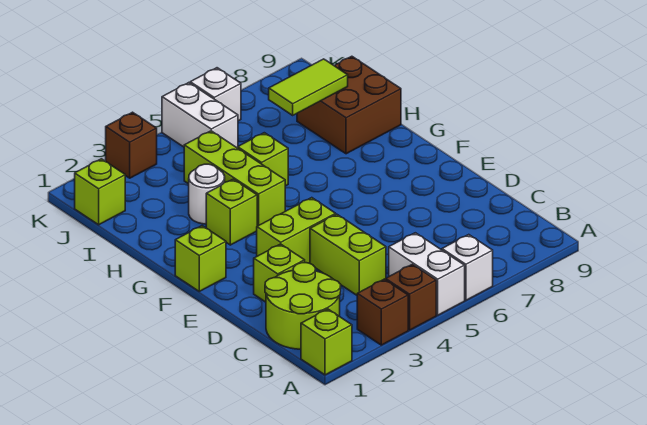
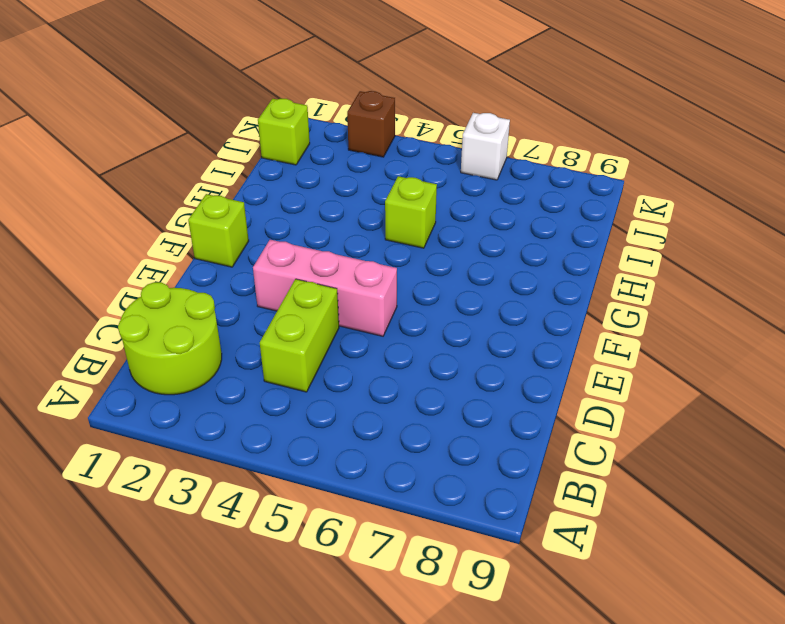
pink brick E3:E5 level 1 -> lime brick E3:E4 level 1
none -> lime brick A1 level 1
none -> brown brick A3 level 1
none -> brown brick A4 level 1

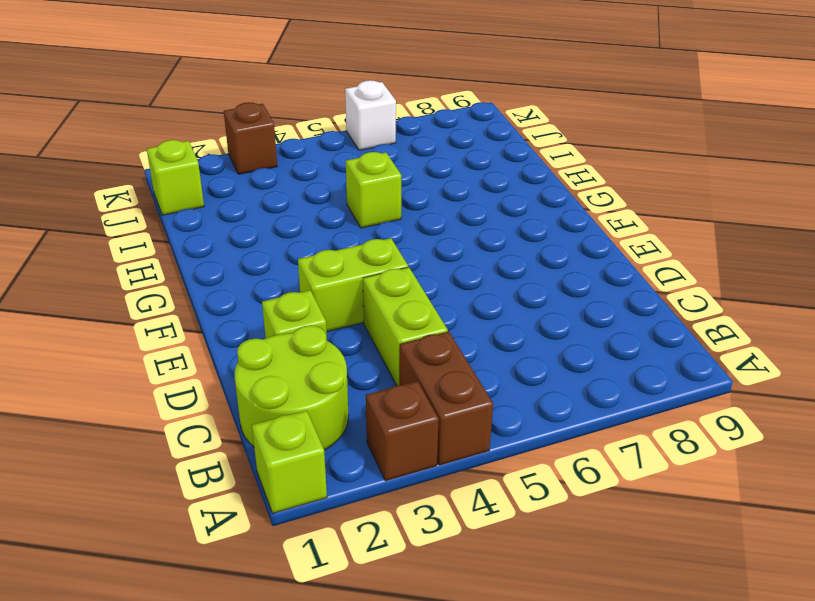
brown brick A4:B4 level 1 -> brown brick A4 level 1
none -> white brick A5:B5 level 1
none -> white brick A6 level 1
none -> lime brick F1 level 1

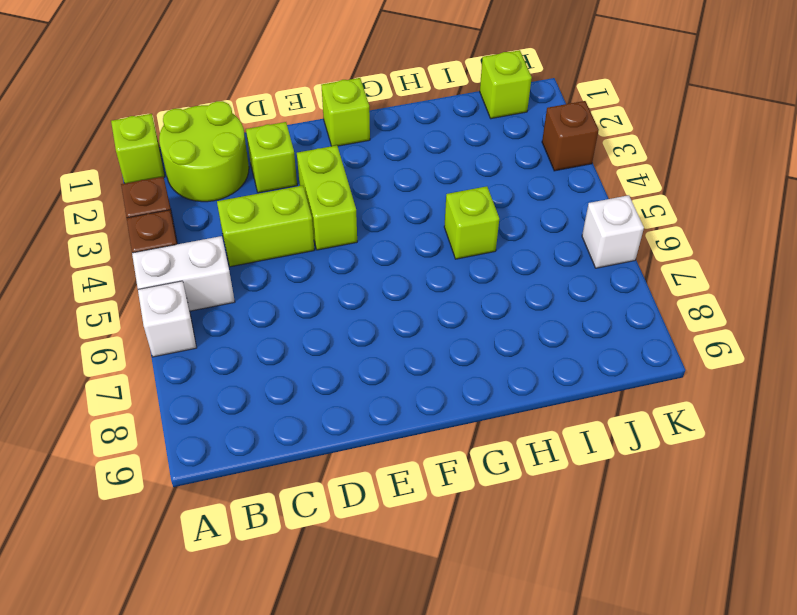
none -> lime brick G3 level 1
none -> lime brick G4:I4 level 1
none -> white round brick H3 level 1

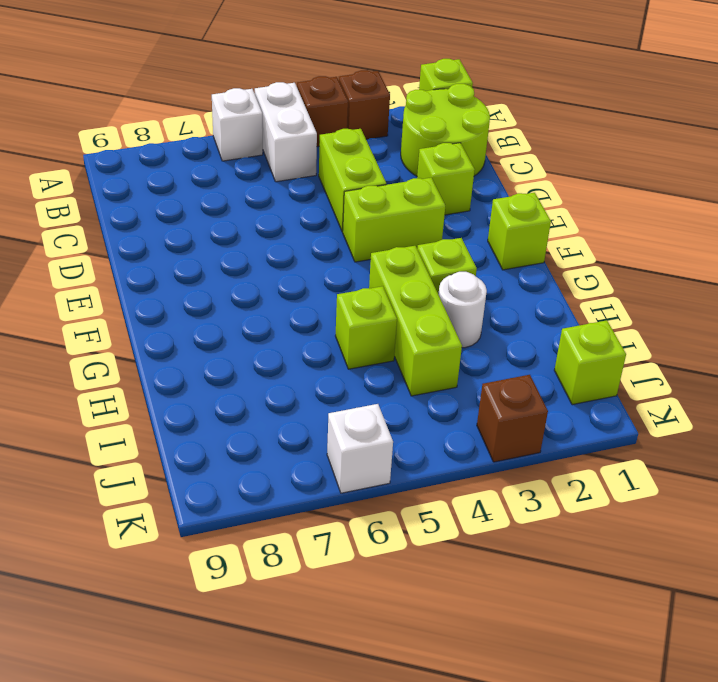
none -> brown brick H8:I9 level 1
none -> white brick J5:K5 level 1
none -> lime tile I7:I8 level 2

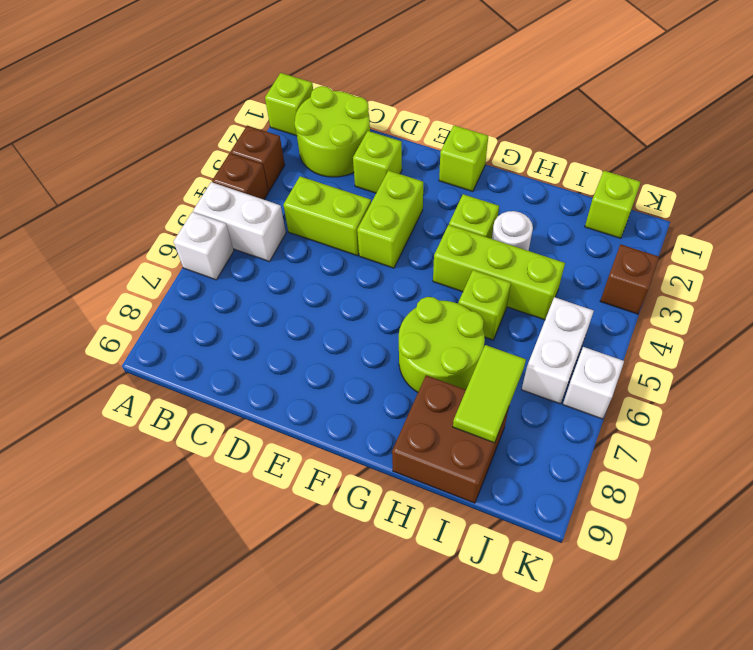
lime round brick G6:H7 level 1 -> none
white brick J5:J6 level 1 -> white brick J5:K5 level 1

